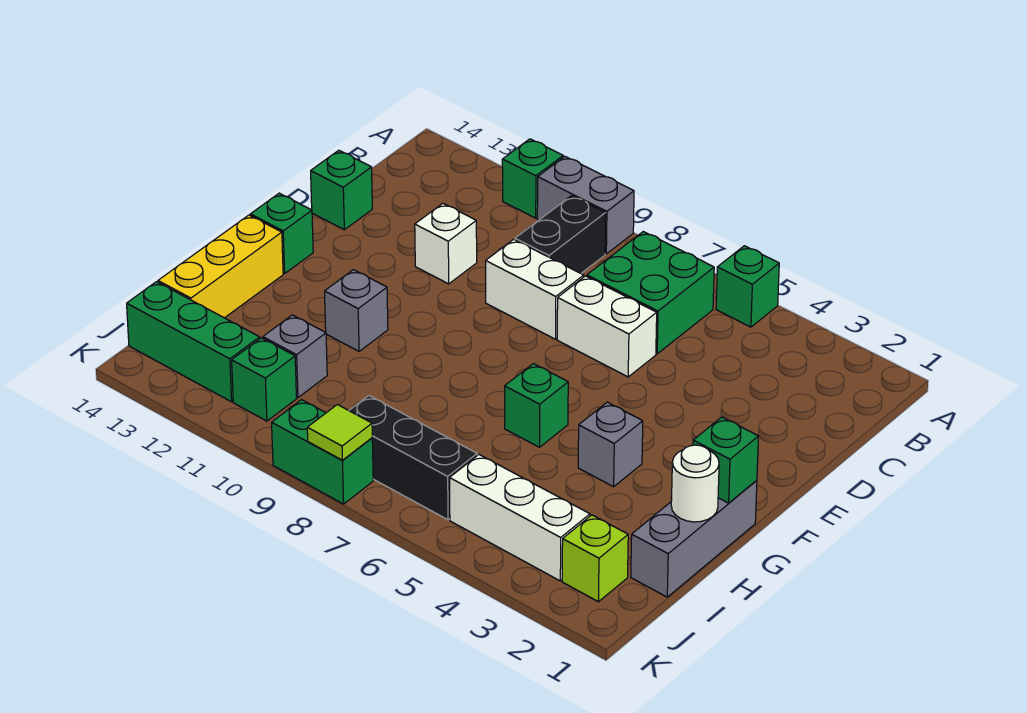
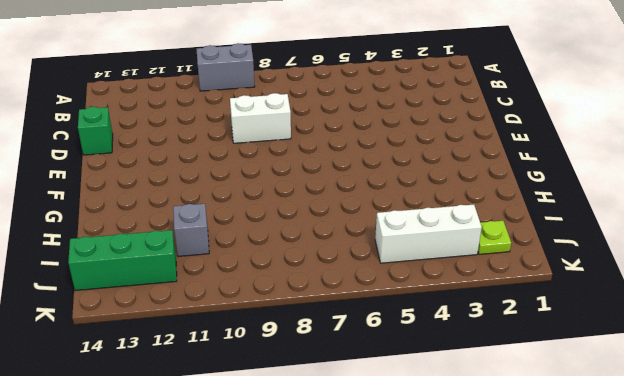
lime plate J2 level 1 -> lime brick J2 level 1
none -> green brick A5 level 1
none -> green brick A11 level 1
none -> green brick B6:C7 level 1

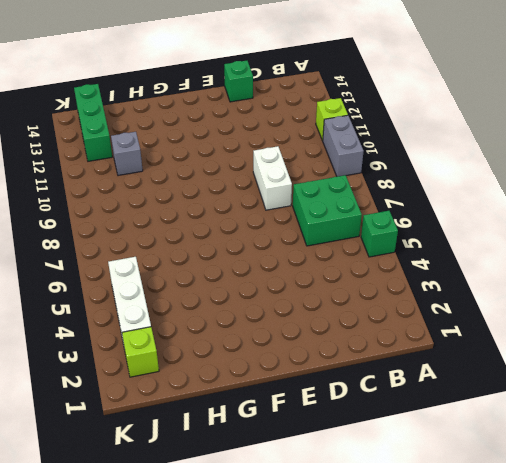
lime brick A11 level 1 -> green brick A11 level 1
none -> black brick B9:C9 level 1
none -> white brick D6:D7 level 1
none -> white brick D11 level 1

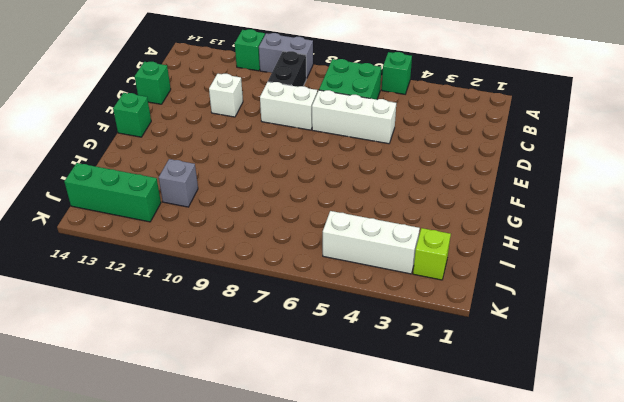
white brick D5:D7 level 1 -> white brick D6:D7 level 1
none -> grey brick G1:I1 level 1
none -> grey brick G4 level 1
none -> green brick G6 level 1

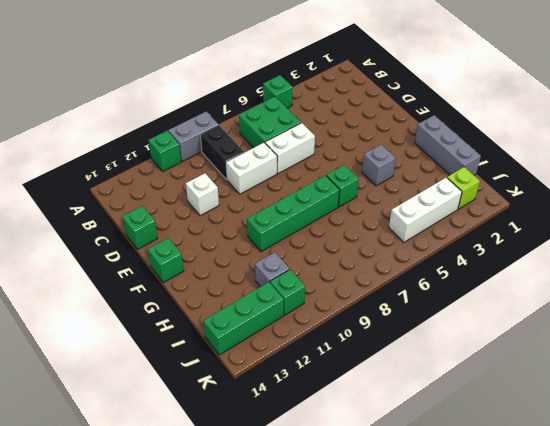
green brick G7:G10 level 1 -> none
none -> grey brick G11 level 1
none -> yellow brick G14:I14 level 1
none -> black brick J6:J8 level 1

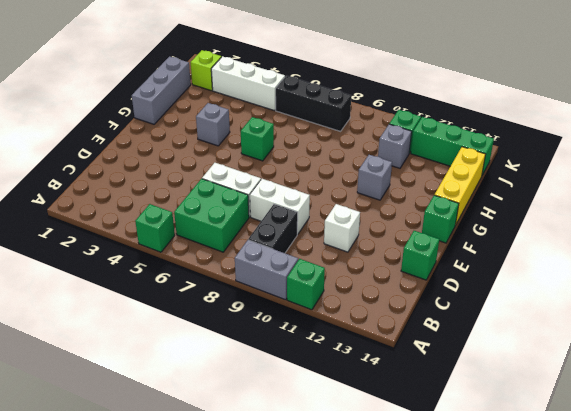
none -> green brick K8:K9 level 1
none -> green brick G1 level 2
none -> white round brick H1 level 2

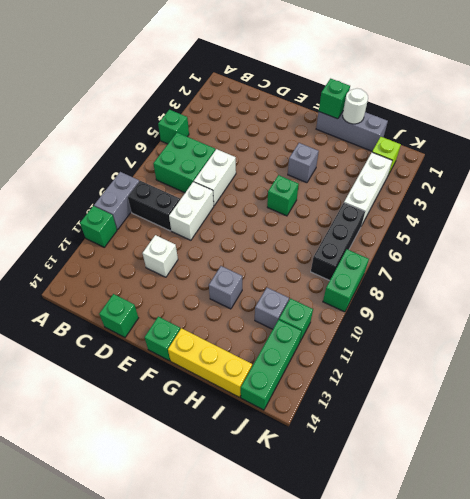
none -> lime tile K8 level 2

